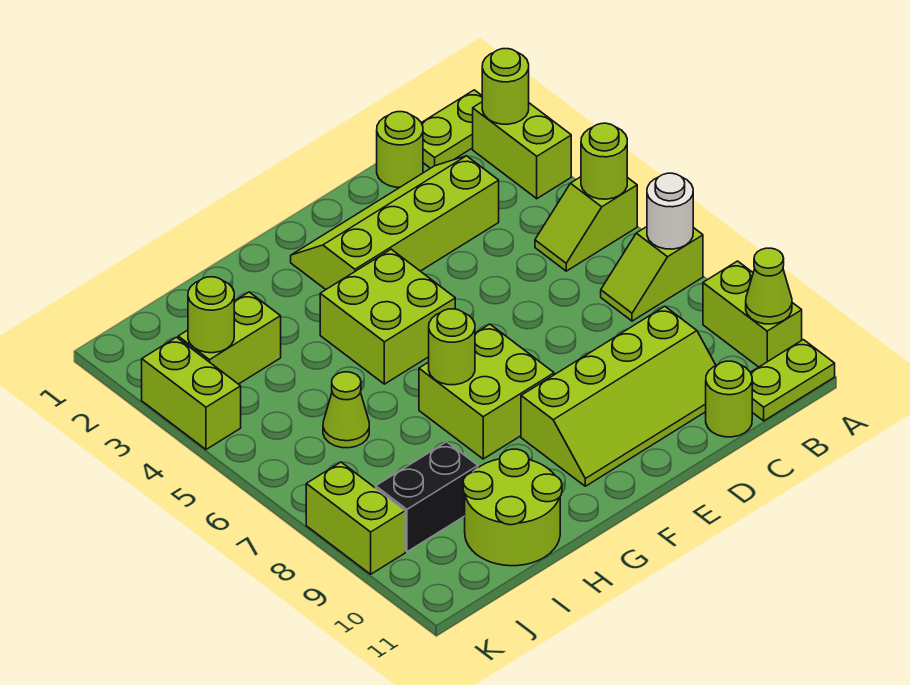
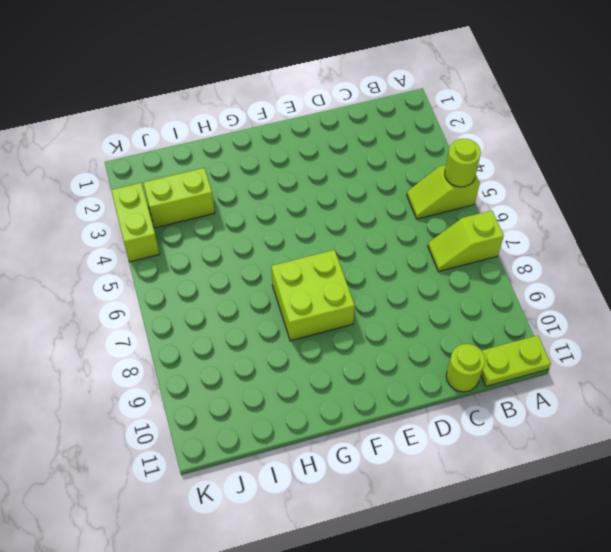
none -> lime plate A1:B1 level 1
none -> lime brick A2:A3 level 1
none -> lime brick A9:A10 level 1

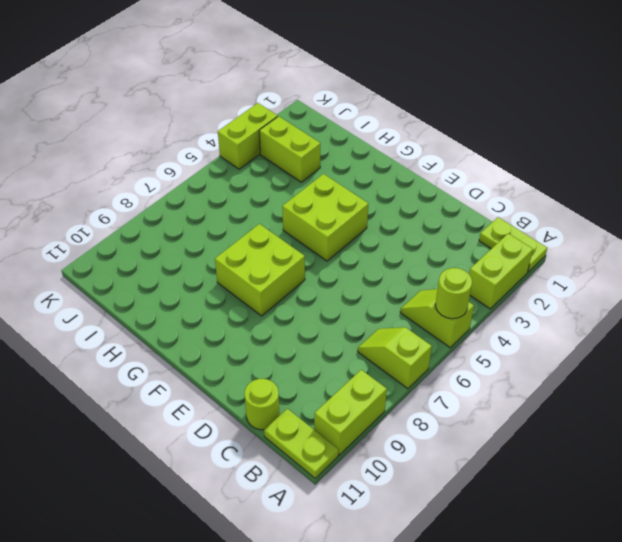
none -> lime round brick C1 level 1
none -> lime slope C2:F3 level 1 top 3
none -> lime slope C9:F10 level 1 top 9

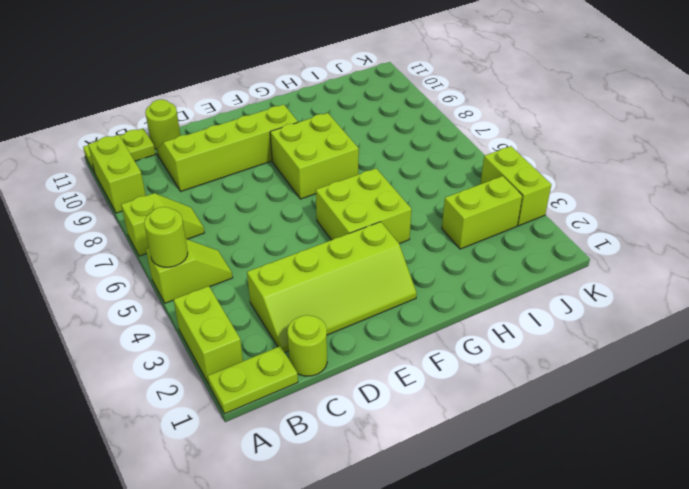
none -> lime round brick H10:I11 level 1
none -> lime cone I6 level 1
none -> black brick I9:J9 level 1

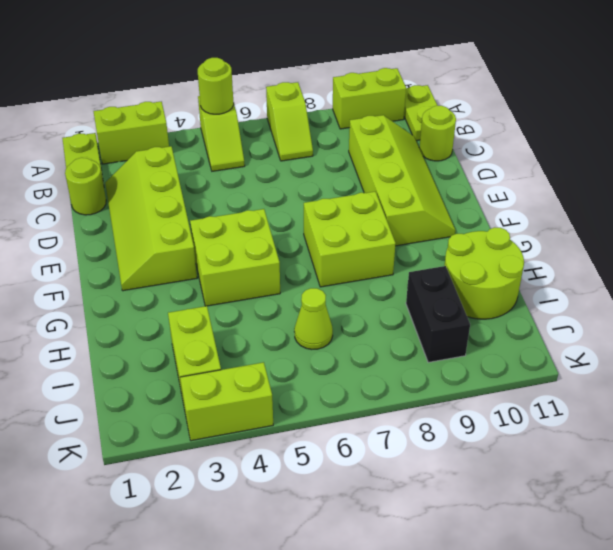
none -> lime brick K8:K9 level 1
none -> lime round brick A2 level 2
none -> white round brick A7 level 2

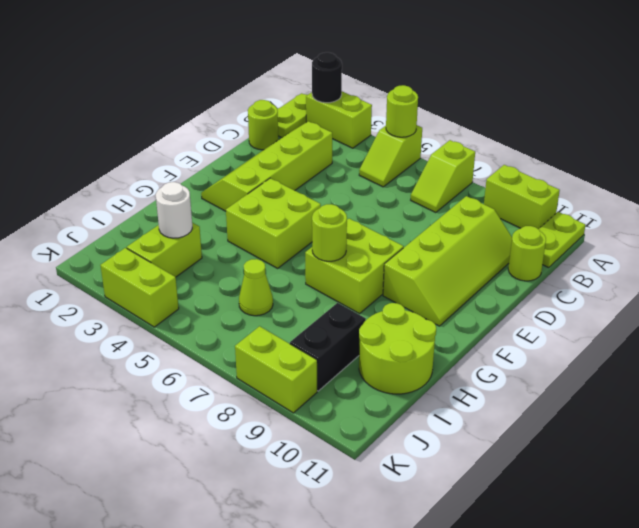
black round brick A2 level 2 -> lime round brick A2 level 2
white round brick I3 level 2 -> white round brick A7 level 2
none -> lime cone A10 level 2
none -> lime round brick J3 level 2

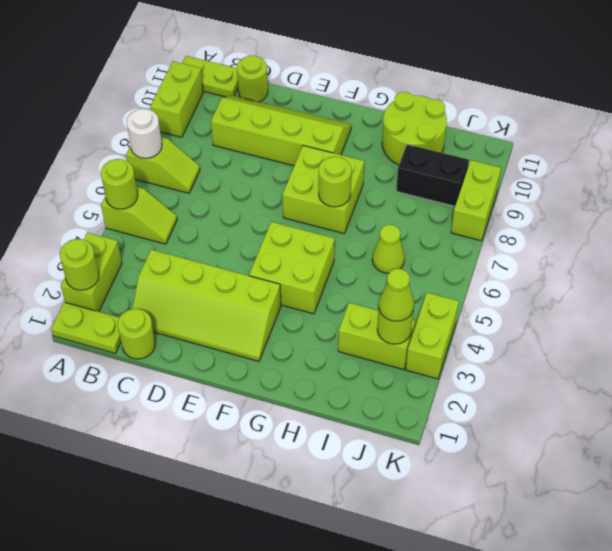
lime cone J3 level 3 -> lime cone A10 level 2

